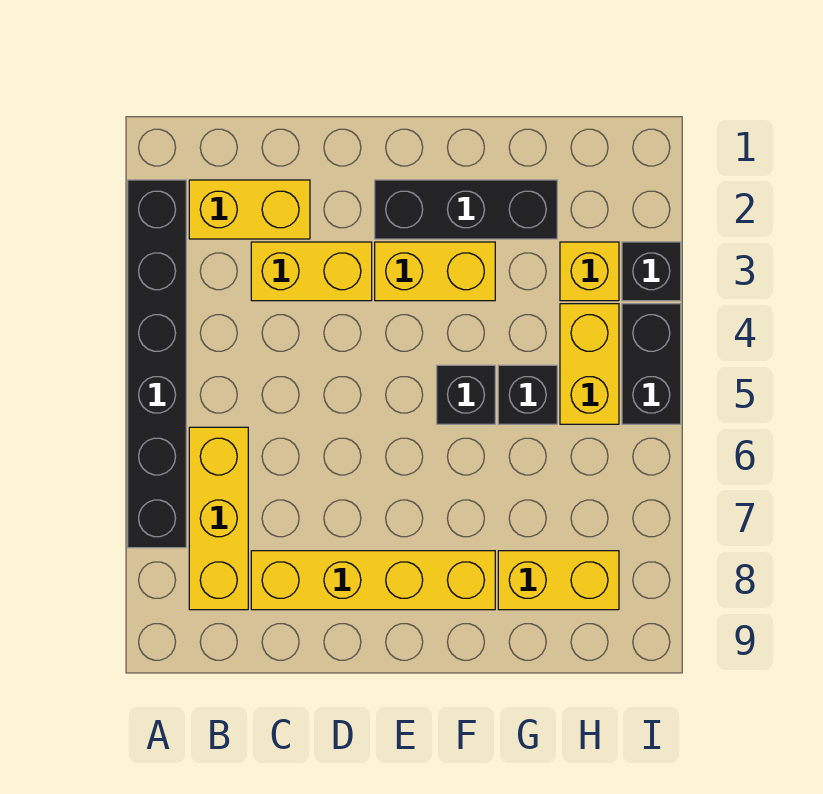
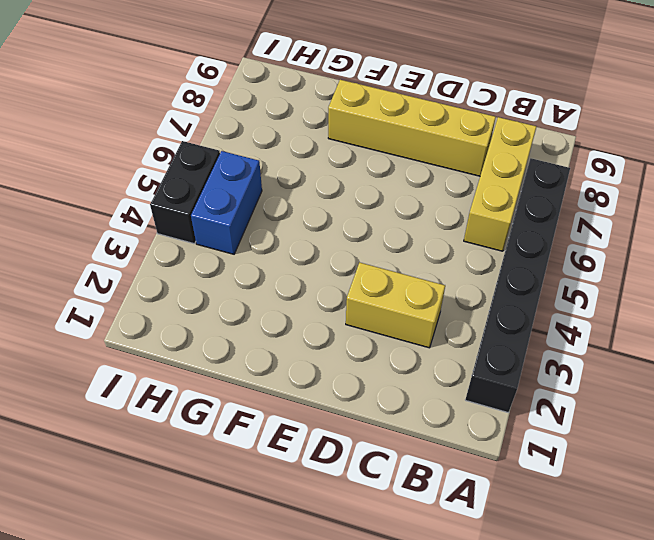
blue brick H4:H5 level 1 -> yellow brick H4:H5 level 1
none -> yellow brick B2:C2 level 1
none -> black brick E2:G2 level 1
none -> yellow brick E3:F3 level 1

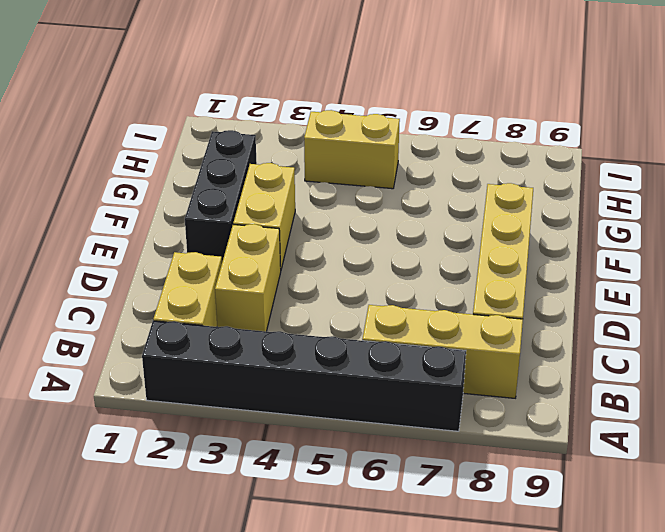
none -> black brick F5 level 1
none -> black brick G5 level 1
none -> yellow brick G8:H8 level 1

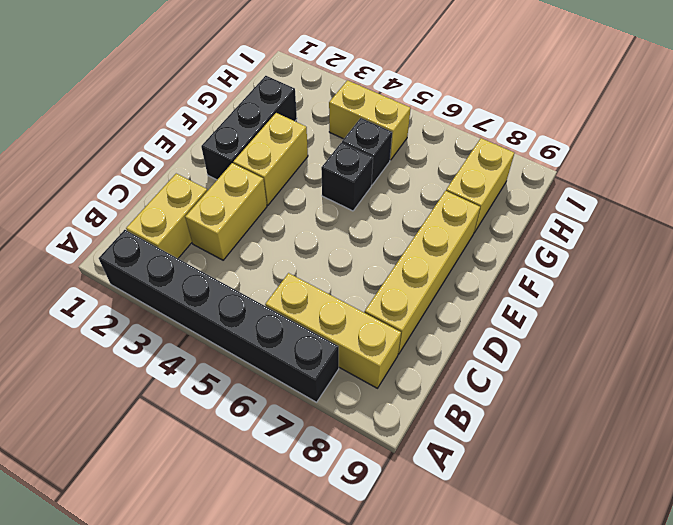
none -> yellow brick H3 level 1
none -> black brick I3 level 1
none -> black brick I4:I5 level 1

